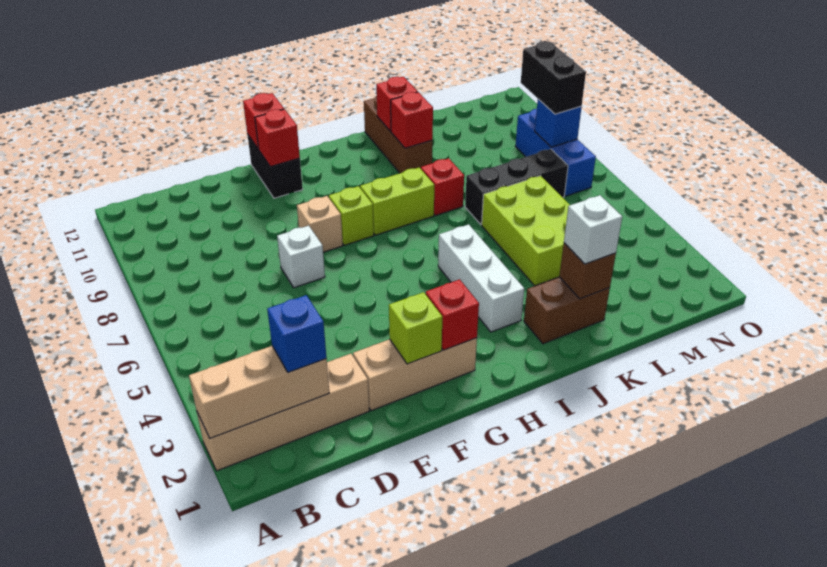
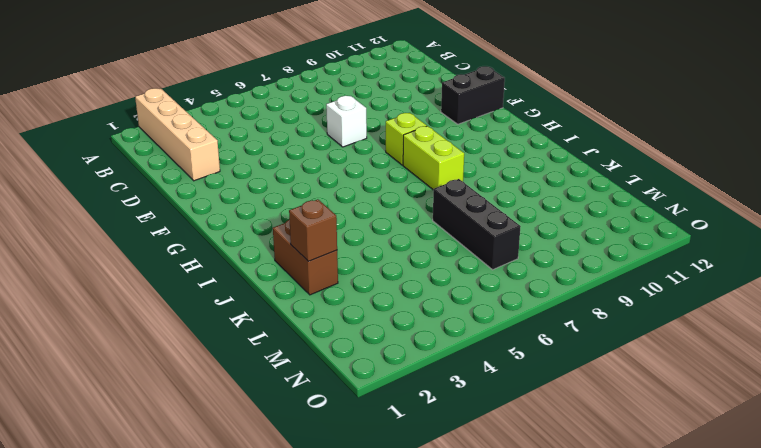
none -> tan brick E2:G2 level 1
none -> tan brick F8 level 1
none -> white brick I3:I5 level 1

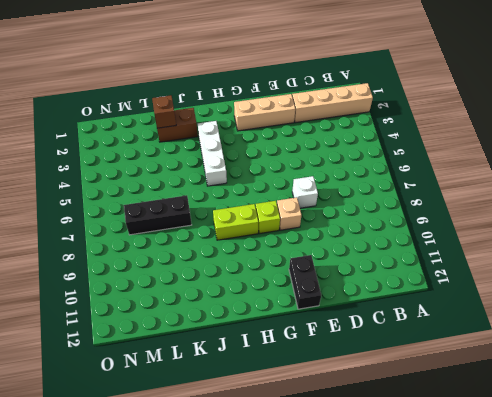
none -> red brick J8 level 1
none -> brown brick J10:J12 level 1
none -> lime brick K4:L6 level 1

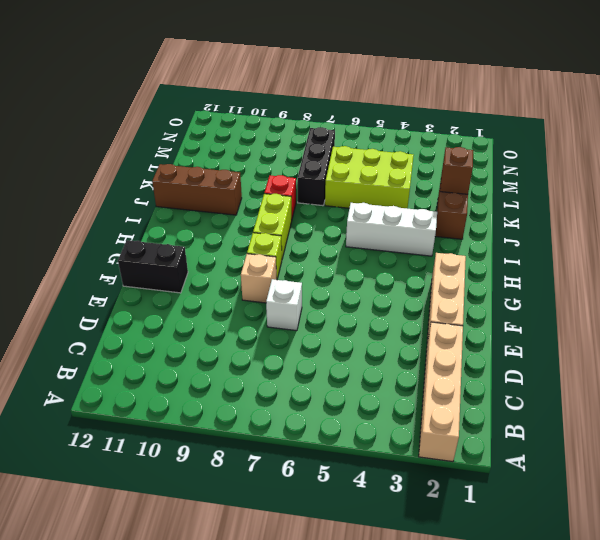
none -> blue brick N7:N9 level 1
none -> tan brick A2:C2 level 2
none -> lime brick F2 level 2

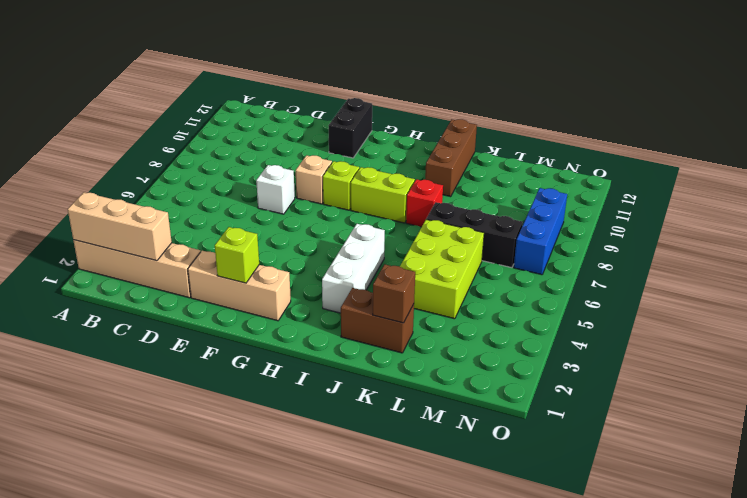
none -> red brick F11 level 2
none -> red brick F12 level 2
none -> red brick G2 level 2

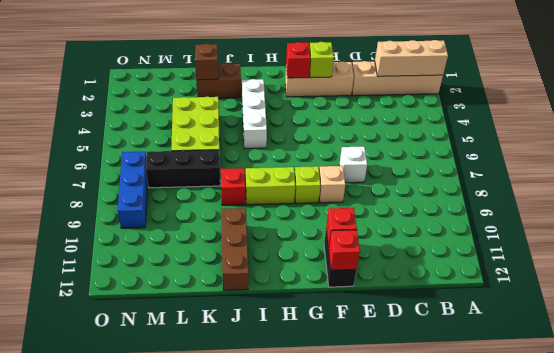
none -> red brick J10 level 2
none -> red brick J11 level 2
none -> blue brick N8 level 2

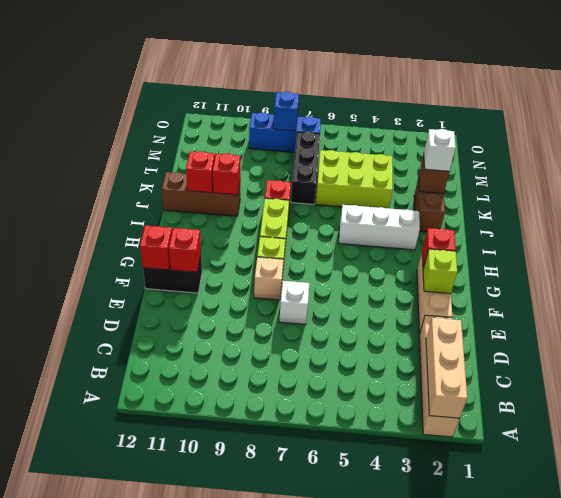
none -> blue brick C2 level 3
none -> black brick N8:N9 level 3

